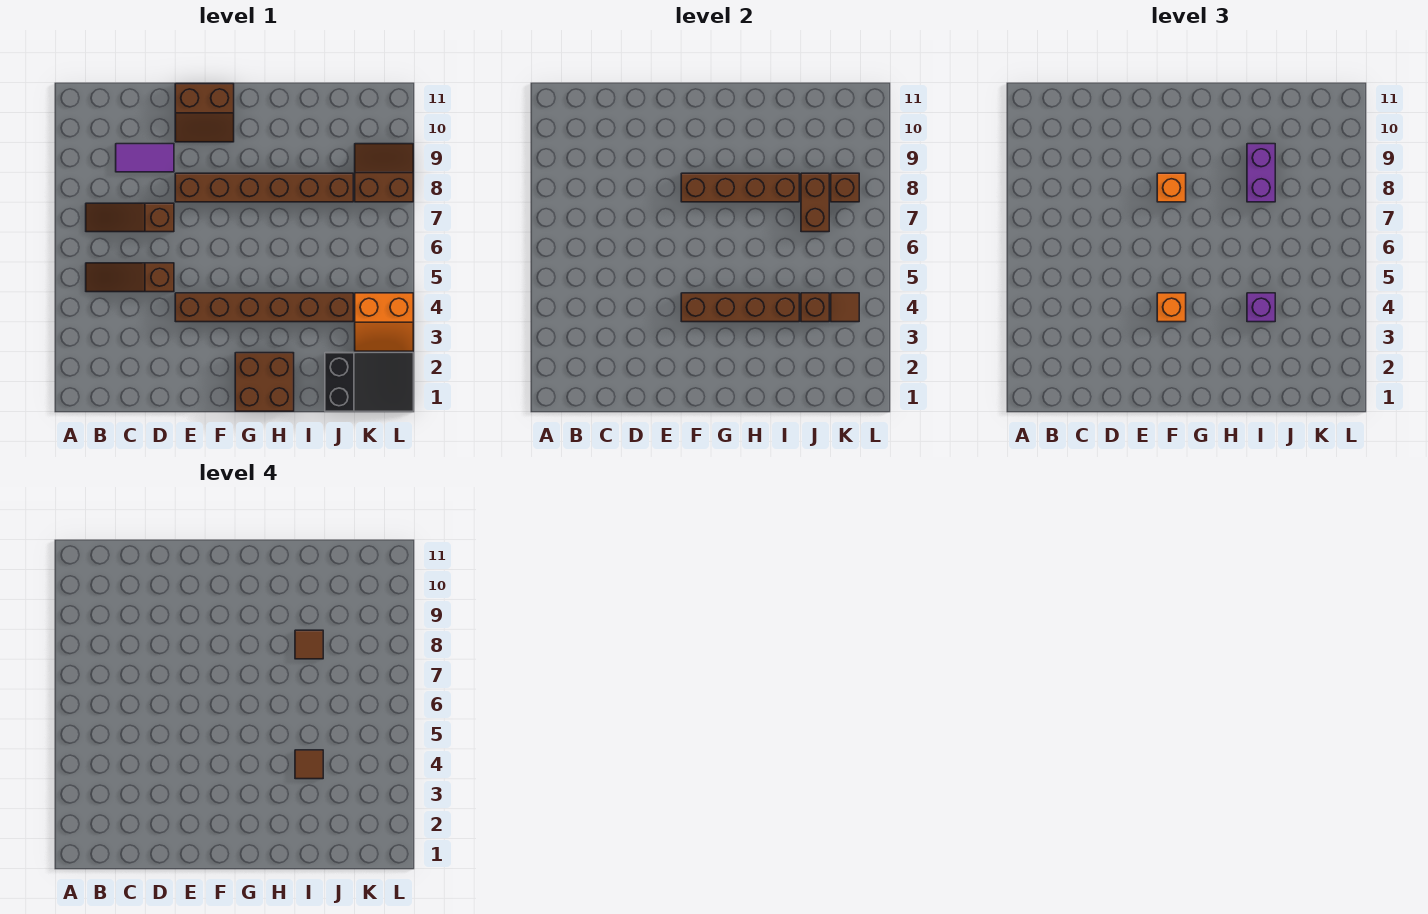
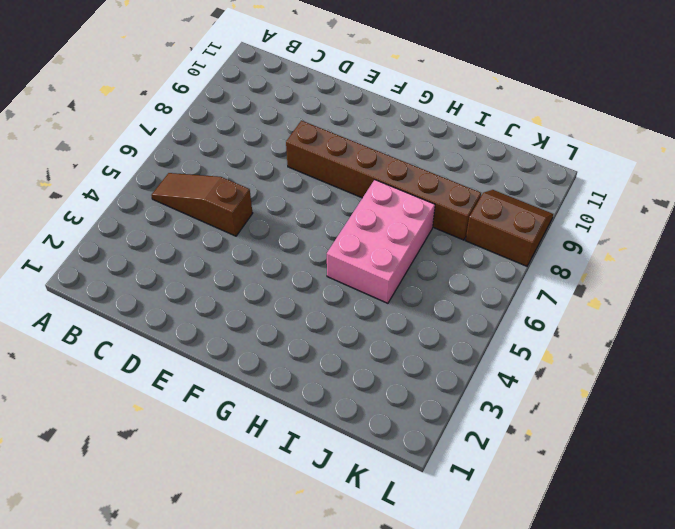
pink brick H5:I7 level 1 -> none
none -> brown slope B7:D7 level 1 top D
none -> purple tile C9:D9 level 1
none -> brown brick E4:J4 level 1

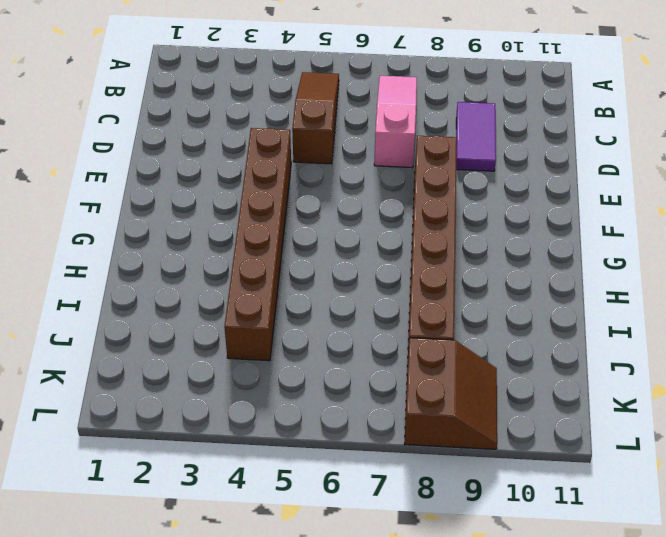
pink slope B7:D7 level 1 top D -> brown slope B7:D7 level 1 top D
none -> brown slope E10:F11 level 1 top 11
none -> brown brick G1:H2 level 1
none -> black slope J1:L2 level 1 top J

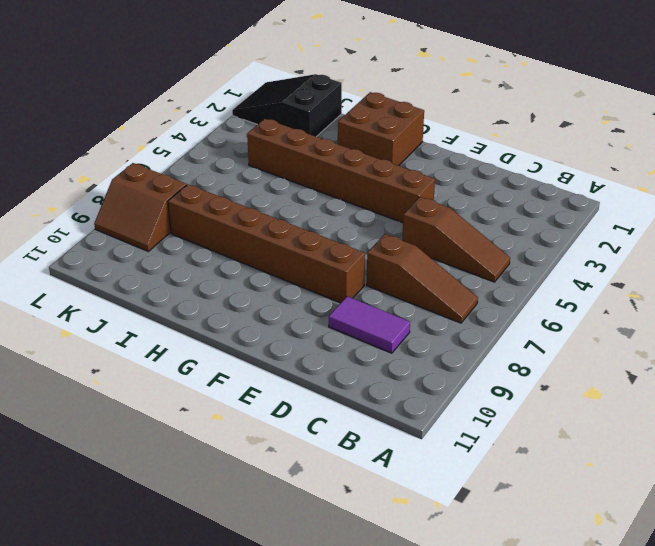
none -> brown slope E10:F11 level 1 top 11
none -> orange slope K3:L4 level 1 top 4
none -> brown brick F4:I4 level 2

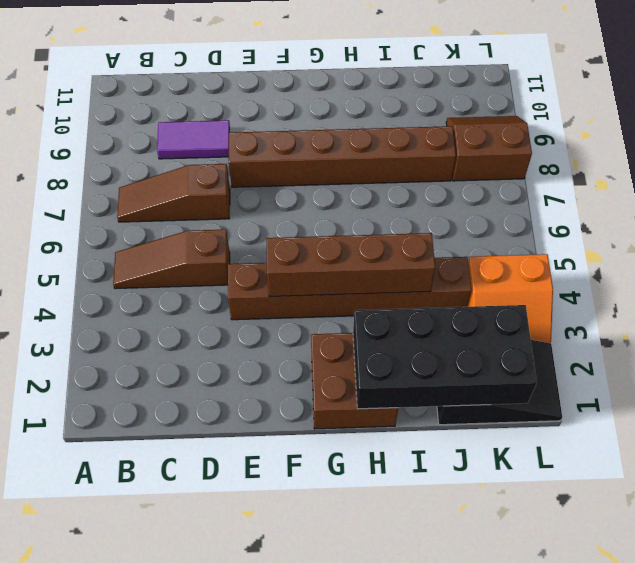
black brick H1:K2 level 2 -> none
none -> brown slope E10:F11 level 1 top 11
none -> brown brick F8:I8 level 2
none -> brown brick J4 level 2

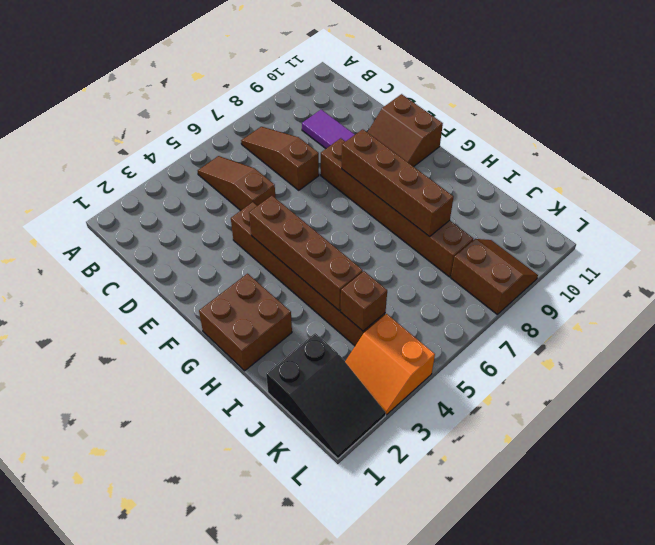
none -> brown brick J7:J8 level 2
none -> brown tile K4 level 2
none -> brown brick K8 level 2

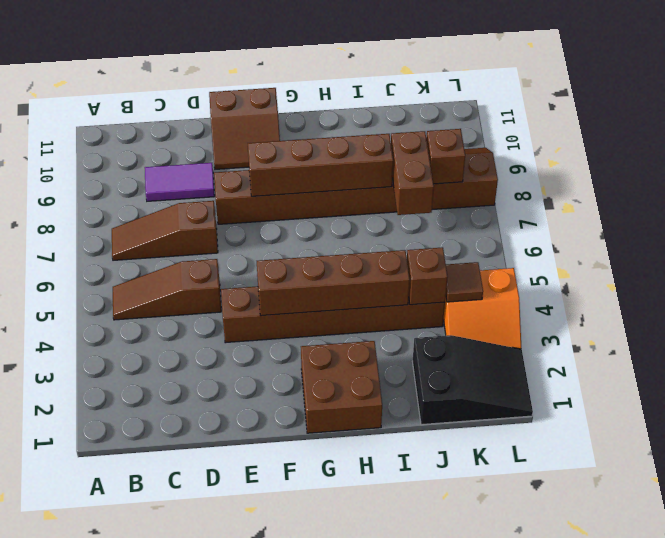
none -> orange brick F4 level 3
none -> orange brick F8 level 3
none -> purple brick I4 level 3

